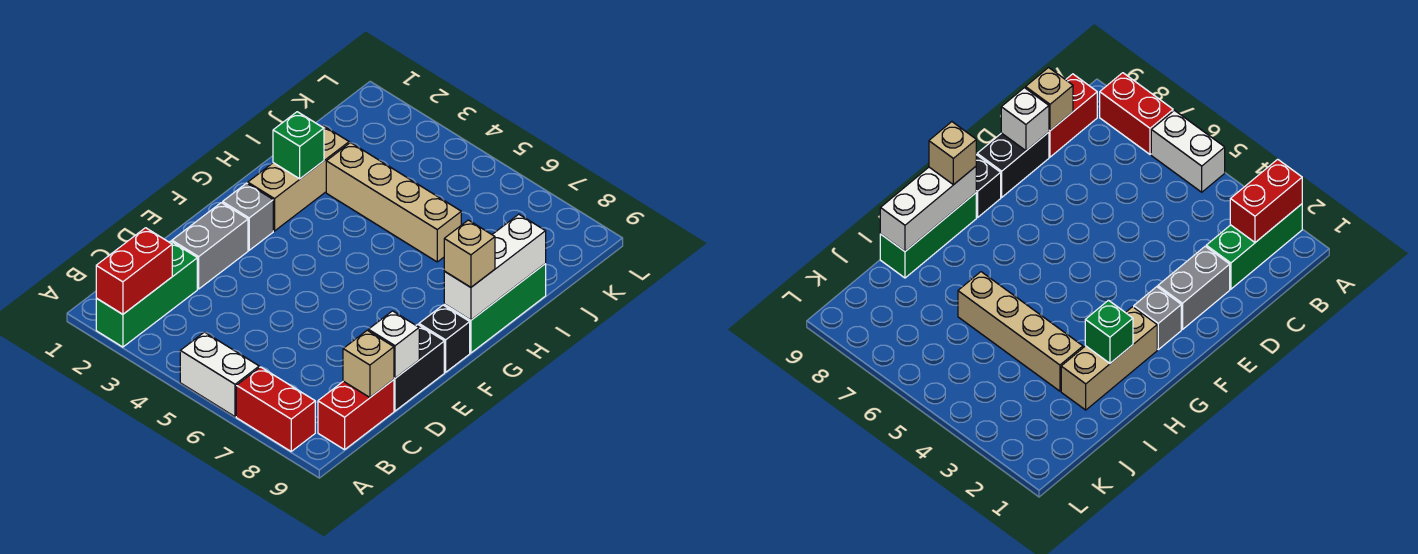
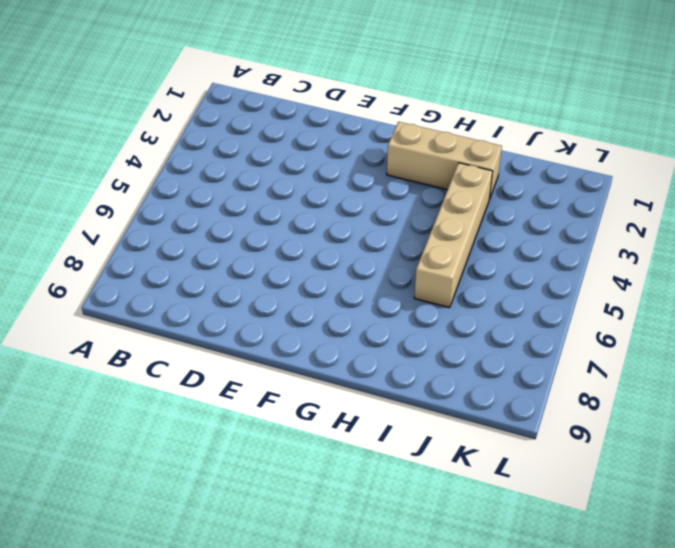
none -> green brick A2:C2 level 1
none -> white brick A5:A6 level 1
none -> red brick A7:A8 level 1

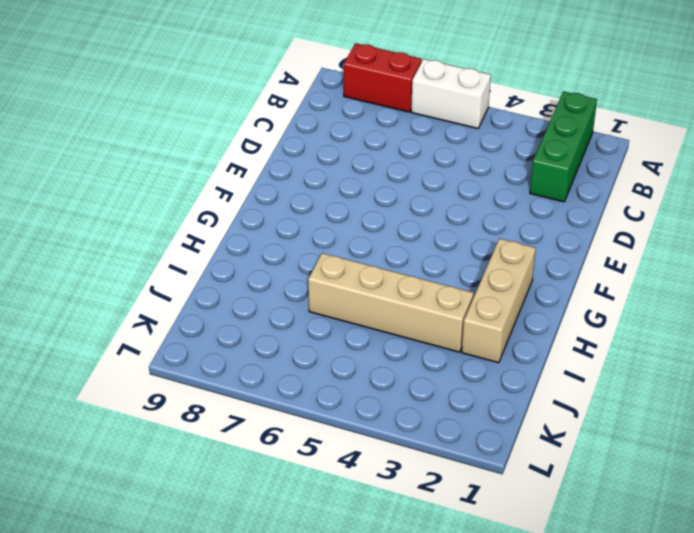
none -> red brick B9:C9 level 1
none -> grey brick D2:E2 level 1
none -> black brick D9:E9 level 1

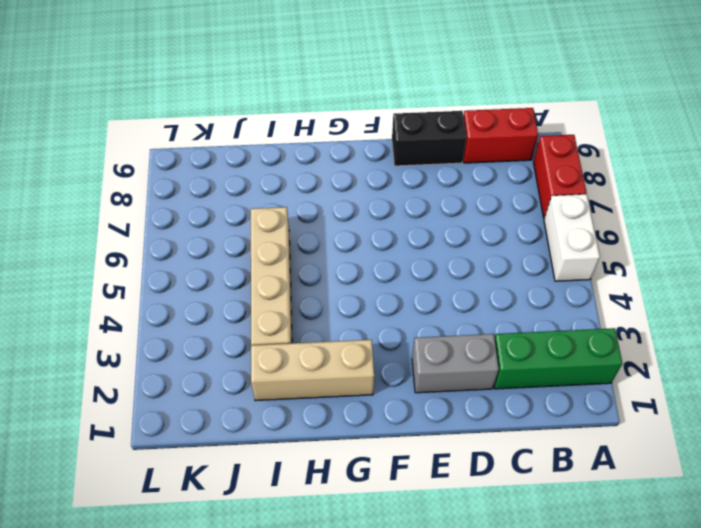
none -> grey brick F2 level 1
none -> black brick F9 level 1
none -> green brick G9:I9 level 1

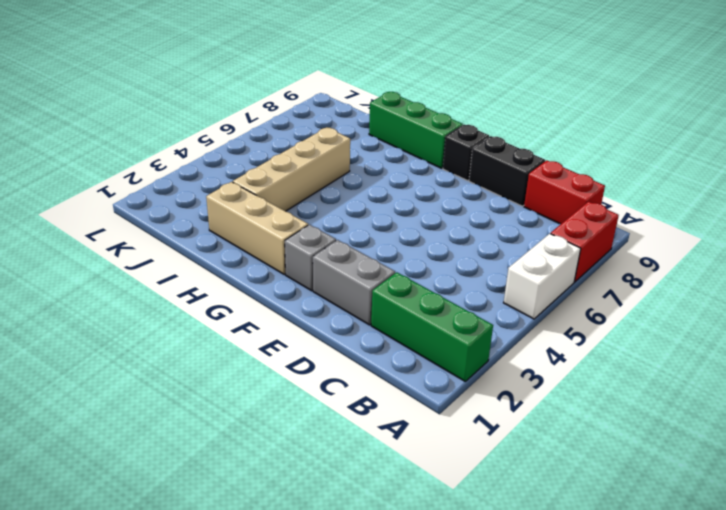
none -> red brick A2:B2 level 2
none -> tan brick C9 level 2
none -> white brick D9 level 2

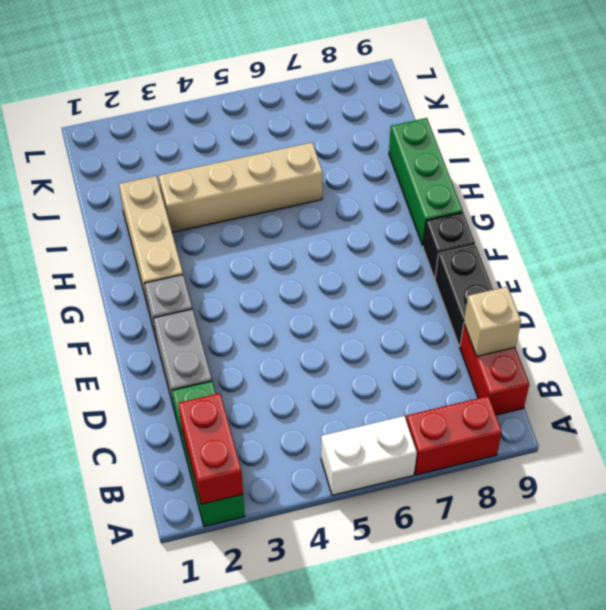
none -> white brick D9 level 2
none -> white brick G9:I9 level 2
none -> green brick H2 level 2

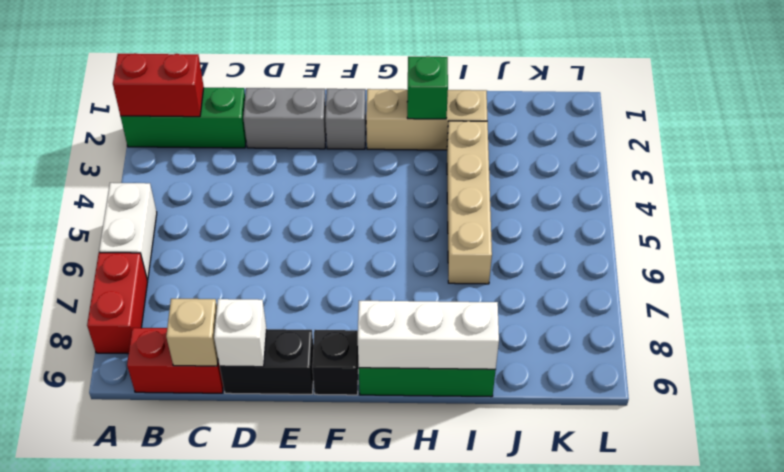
none -> tan brick G9 level 3

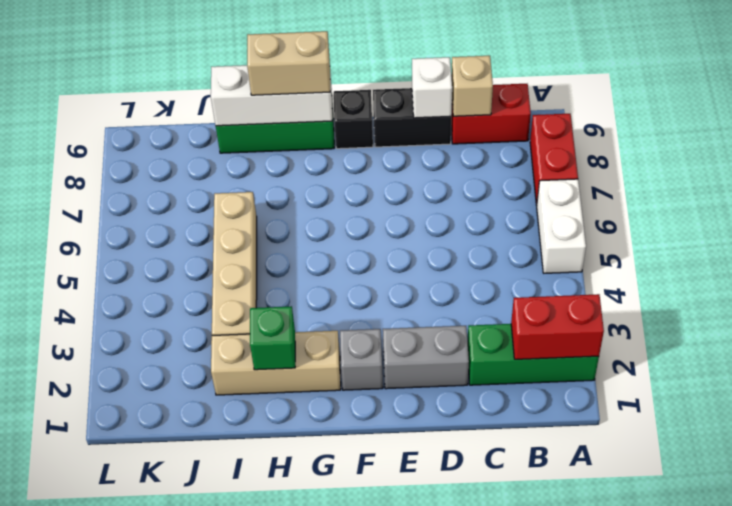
tan brick G9:H9 level 3 -> tan brick G9 level 3

